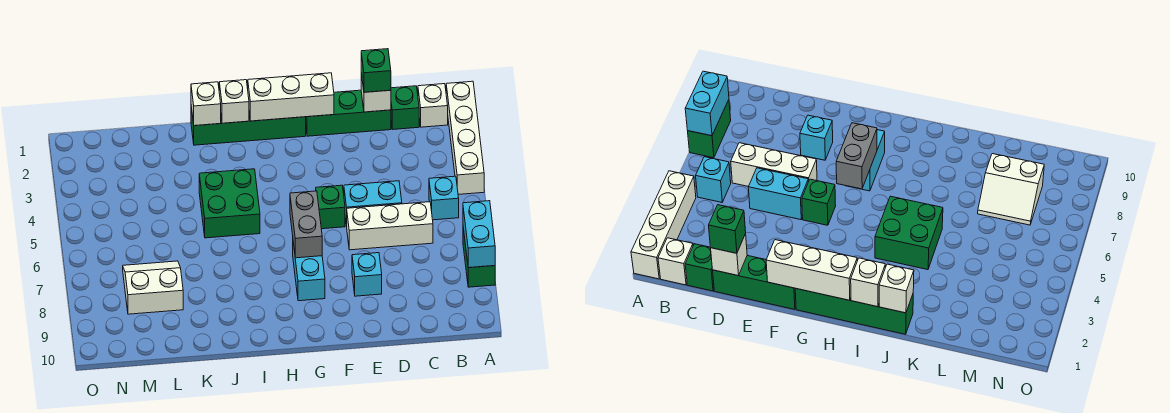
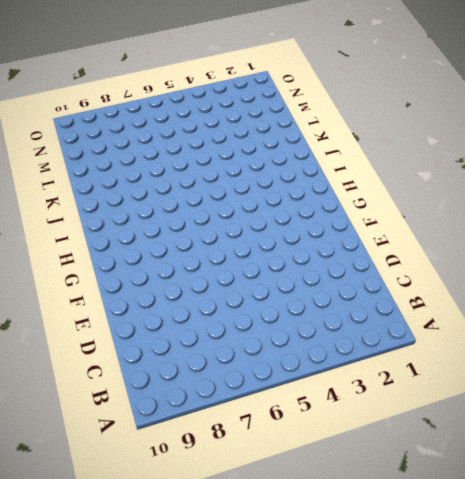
none -> white brick A1:A4 level 1
none -> green brick A7:A8 level 1
none -> white brick B1 level 1

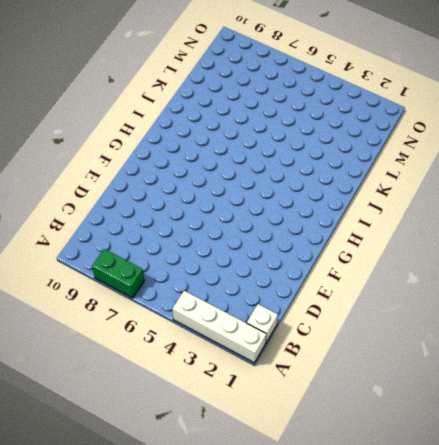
none -> cyan brick B5 level 1
none -> green brick C1 level 1
none -> white brick C6:E6 level 1

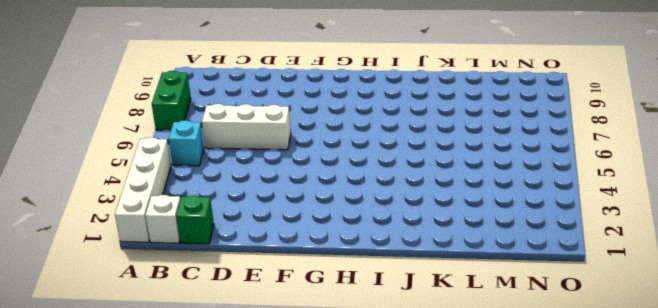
none -> green brick D1:F1 level 1
none -> cyan brick D5:E5 level 1
none -> cyan brick E8 level 1

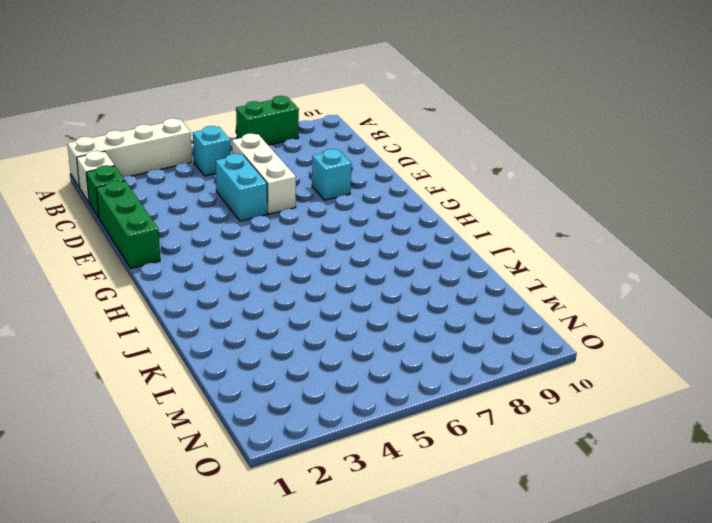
none -> green brick F5 level 1
none -> green brick G1:J1 level 1
none -> cyan brick G7:G8 level 1

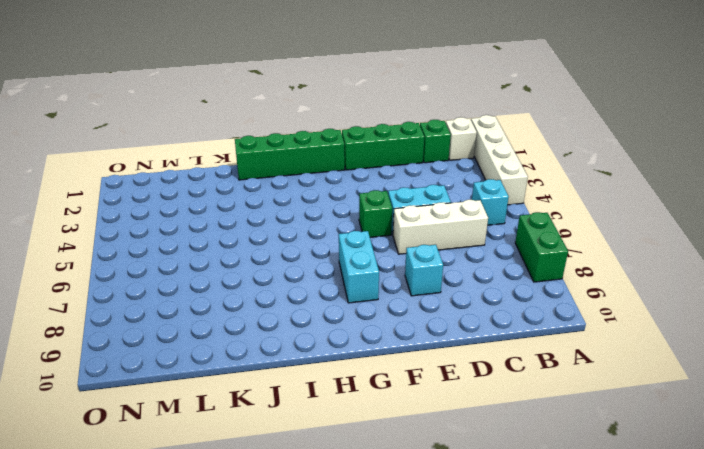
none -> green brick I4:J5 level 1
none -> white slope L7:M8 level 1 top 8
none -> cyan brick A7:A8 level 2

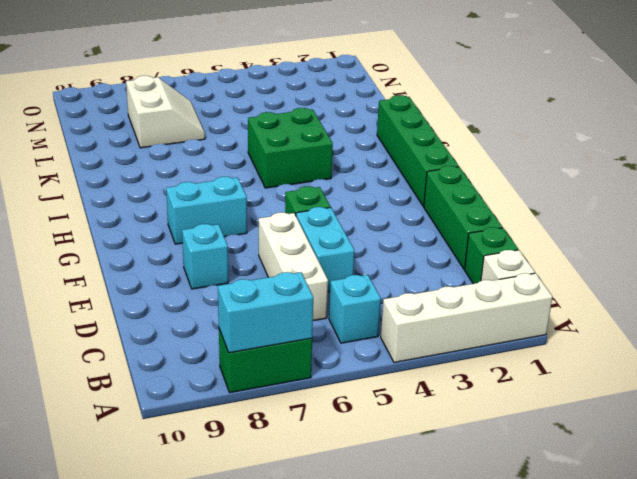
none -> white brick D1 level 2
none -> white brick F1:H1 level 2
none -> grey brick G6:G7 level 2

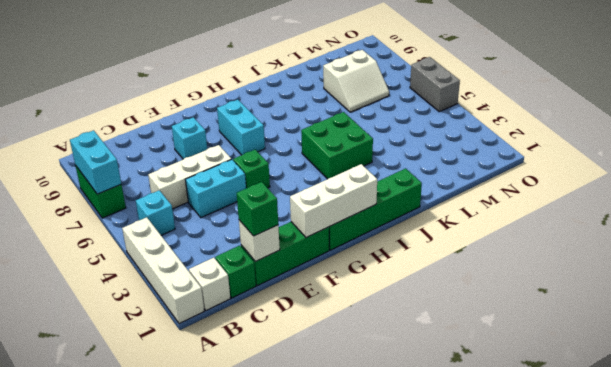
grey brick O5:O6 level 1 -> grey brick G6:G7 level 2
none -> white brick I1 level 2
none -> white brick J1 level 2

